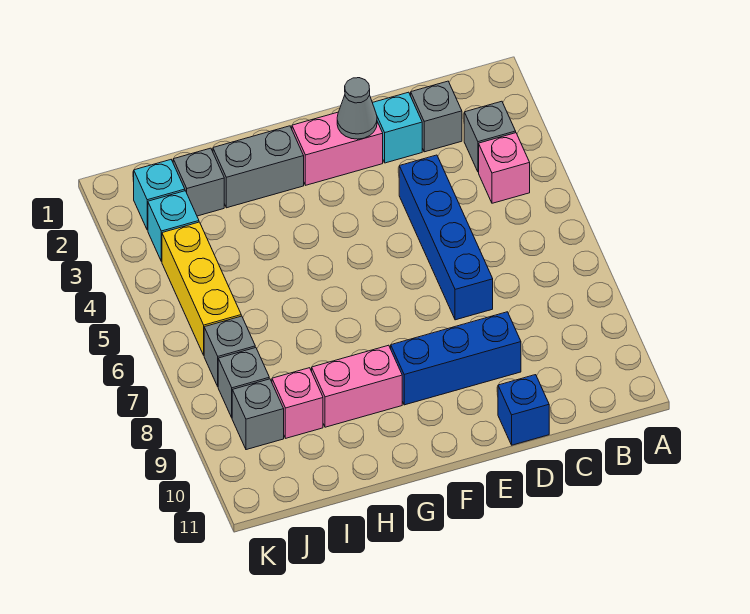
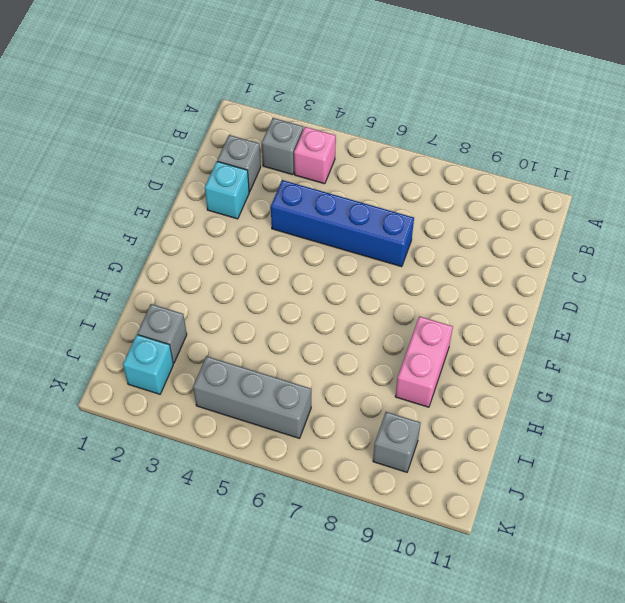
grey brick J4:J6 level 1 -> yellow brick J4:J6 level 1
none -> blue brick D9:F9 level 1
none -> blue brick D11 level 1
none -> pink brick E2:F2 level 1

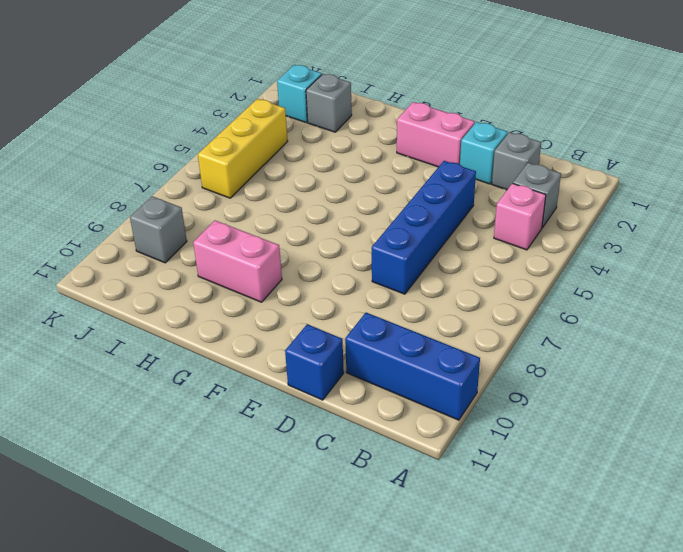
blue brick A10:C10 level 1 -> blue brick D9:F9 level 1
none -> grey brick G2:H2 level 1
none -> pink brick I9 level 1
none -> cyan brick J3 level 1

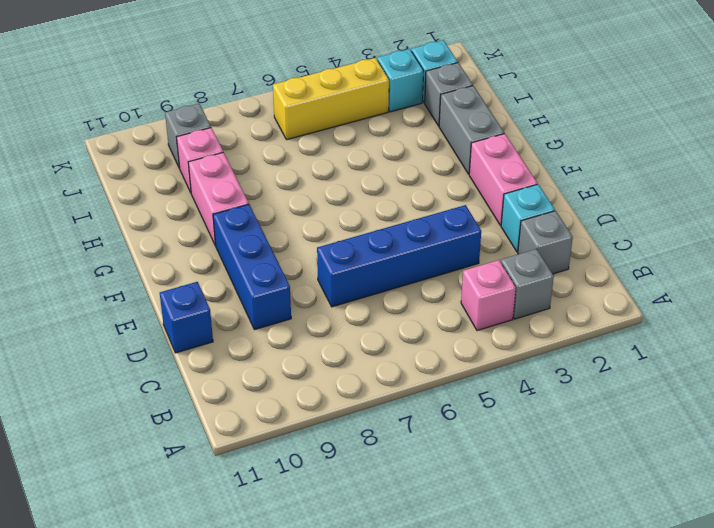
none -> grey brick J7 level 1
none -> grey brick J8 level 1
none -> grey cone E2 level 2

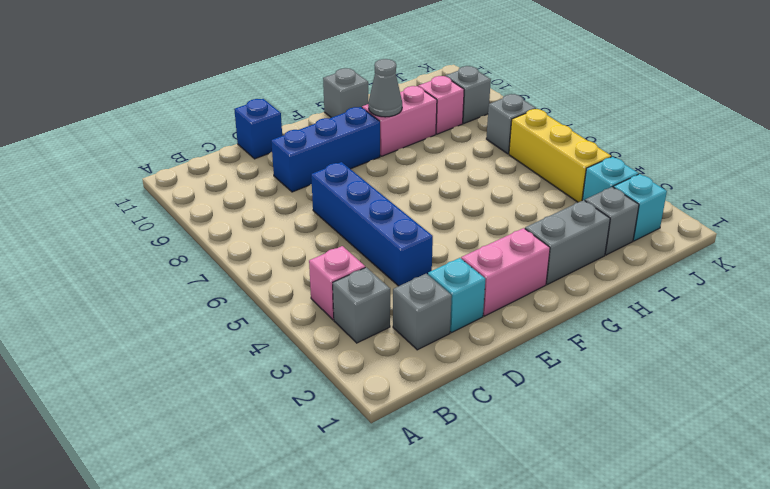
grey cone G9 level 2 -> grey cone E2 level 2
grey brick G11 level 1 -> grey brick J8 level 1

